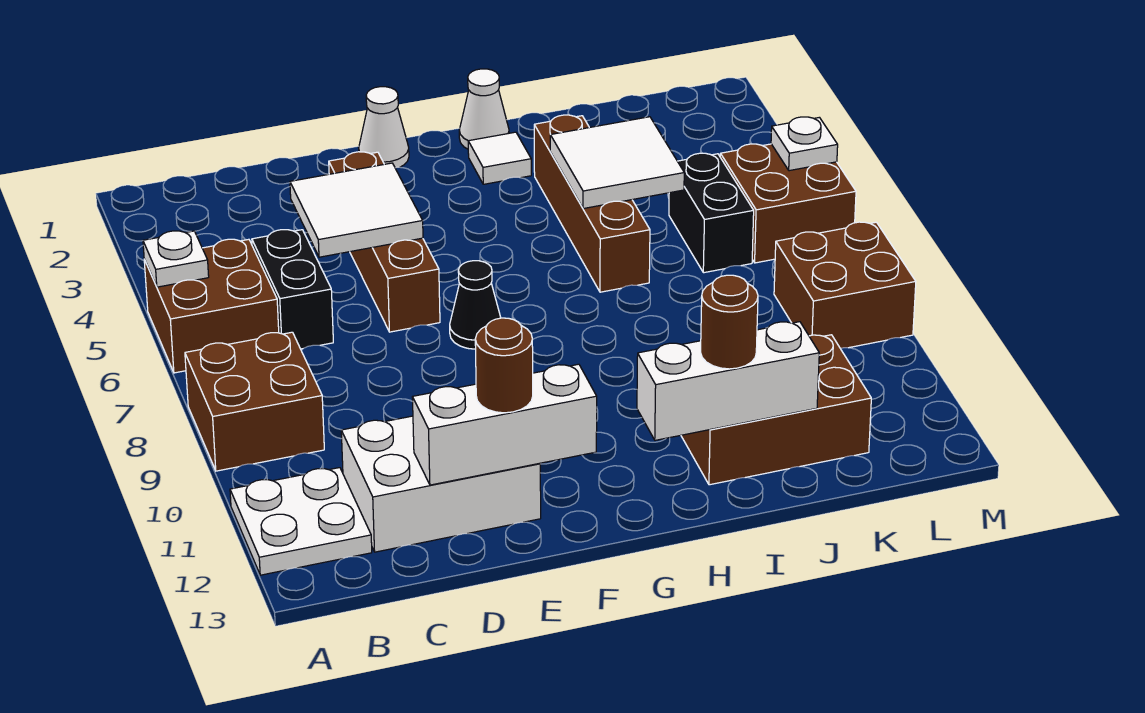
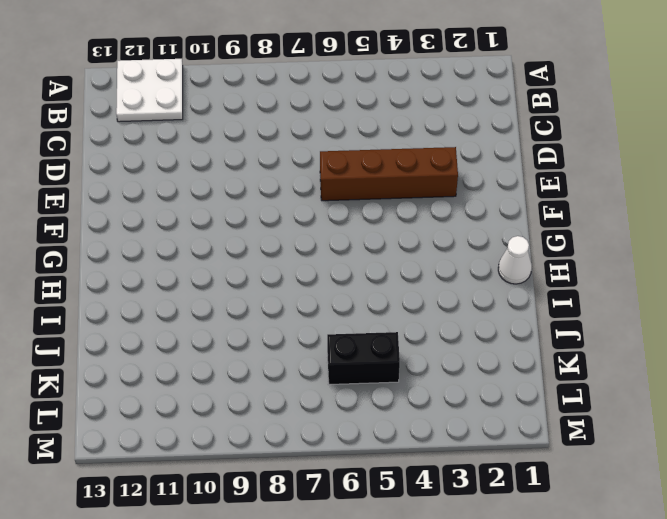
none -> brown brick A5:B6 level 1
none -> brown brick A8:B9 level 1
none -> black brick C5:C6 level 1

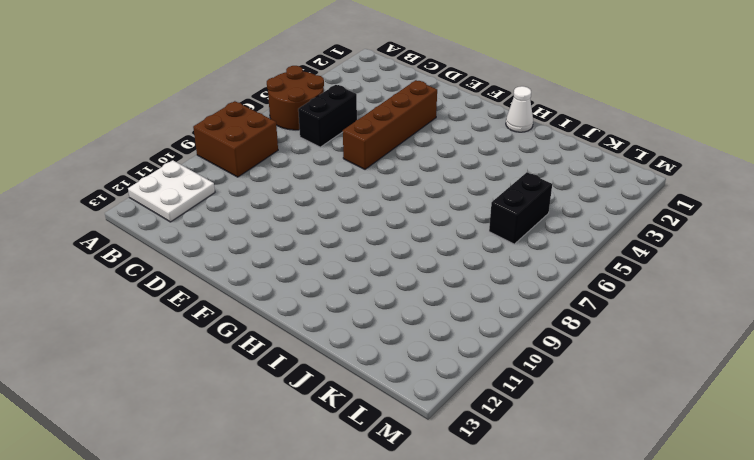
brown round brick A5:B6 level 1 -> brown brick A5:B6 level 1
none -> white brick C11:E12 level 1
none -> white cone F1 level 1
none -> black cone F7 level 1

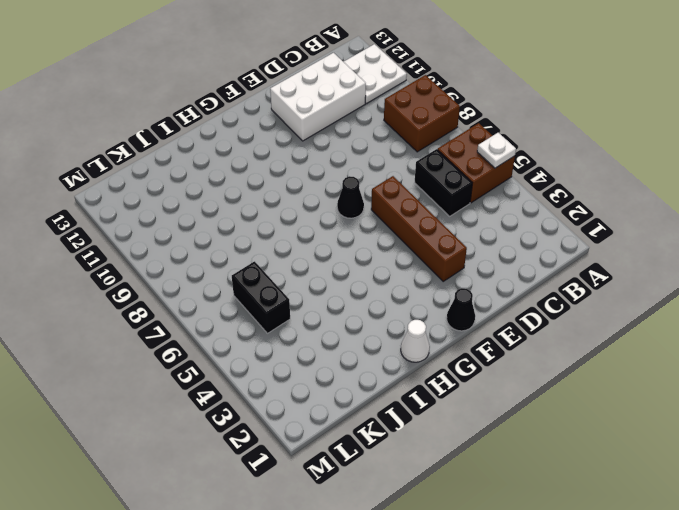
black cone F1 level 1 -> white cone F1 level 1
none -> white tile H2 level 1
none -> brown brick I3:I6 level 1
none -> brown brick I11:K12 level 1

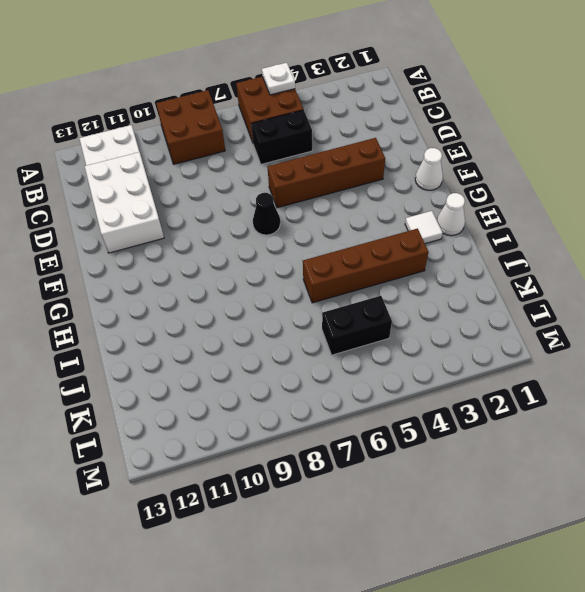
none -> brown brick I11:K12 level 1
none -> brown brick L5:M6 level 1
none -> brown brick L8:M9 level 1

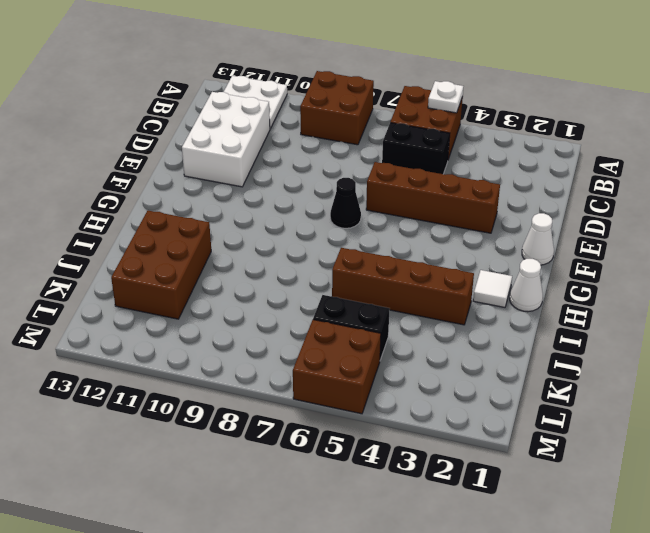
none -> brown brick L8:M9 level 1
none -> white tile D4:E5 level 2
none -> white brick D12:F12 level 2

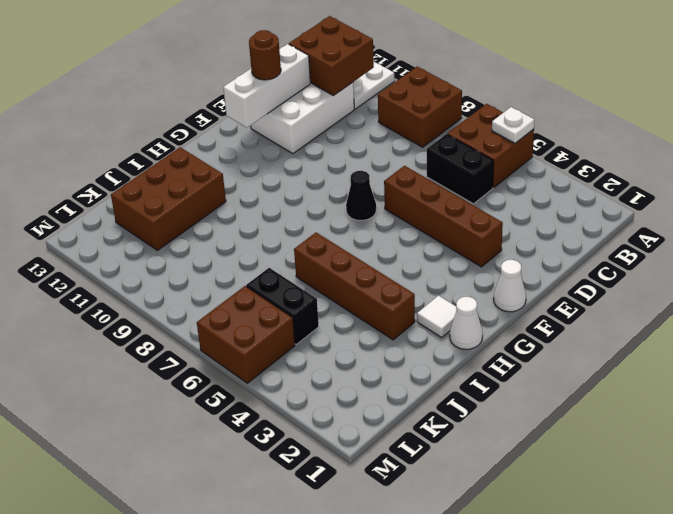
brown brick B11:C12 level 2 -> brown brick L8:M9 level 1
none -> white tile D4:E5 level 2
none -> white brick H12:J12 level 2
none -> white tile I4:J5 level 2

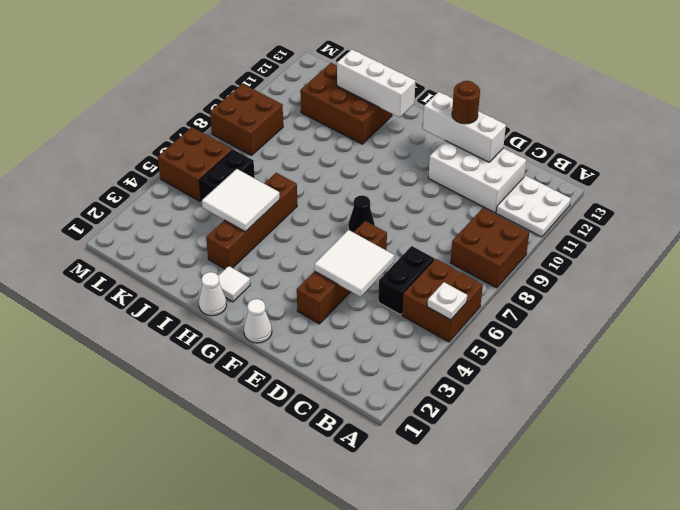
none -> white plate M5 level 2
none -> brown round brick I12 level 3

